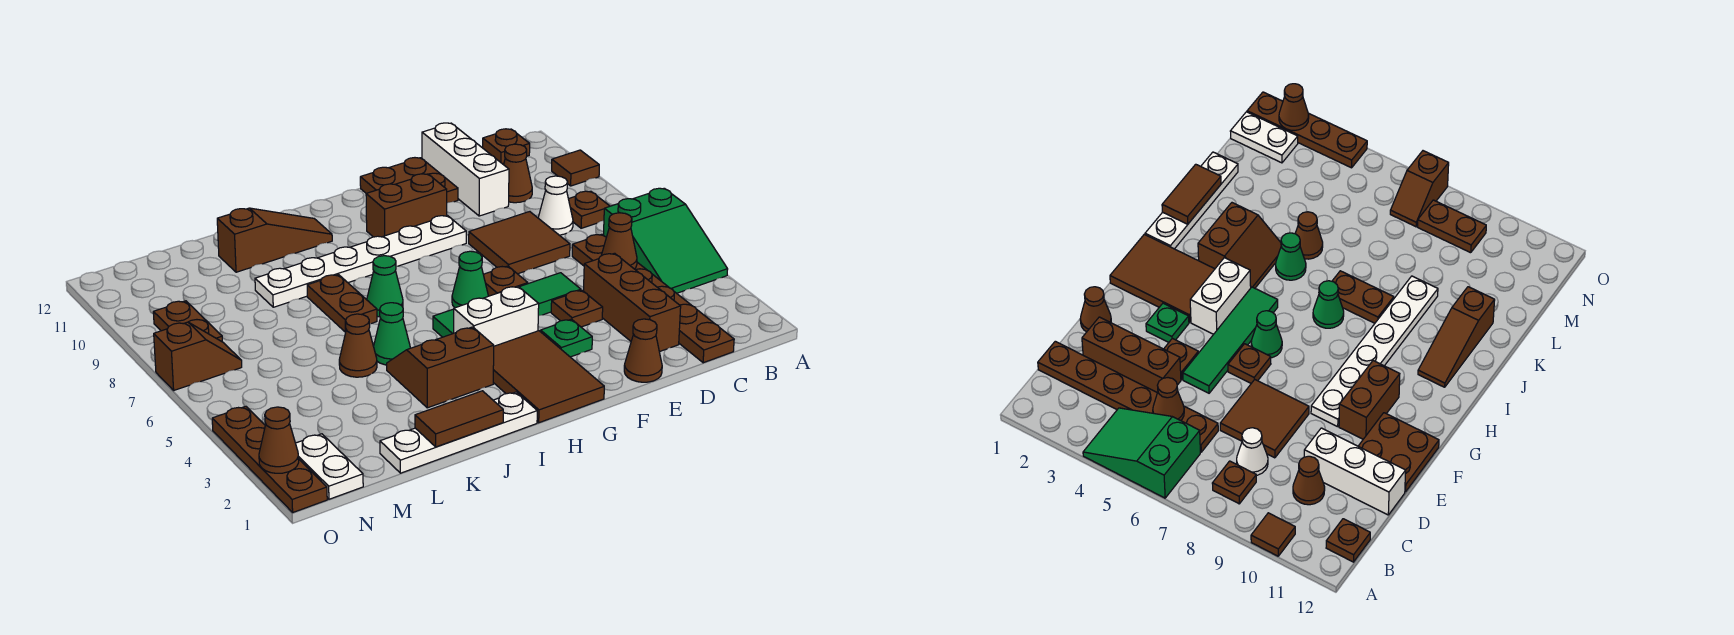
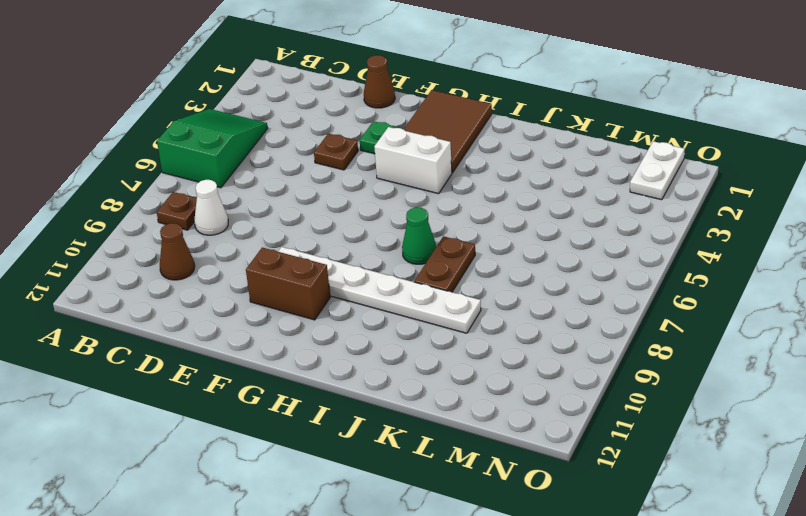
none -> brown tile A10 level 1
none -> brown plate B12 level 1
none -> brown plate C1:C6 level 1
none -> brown brick D2:D4 level 1

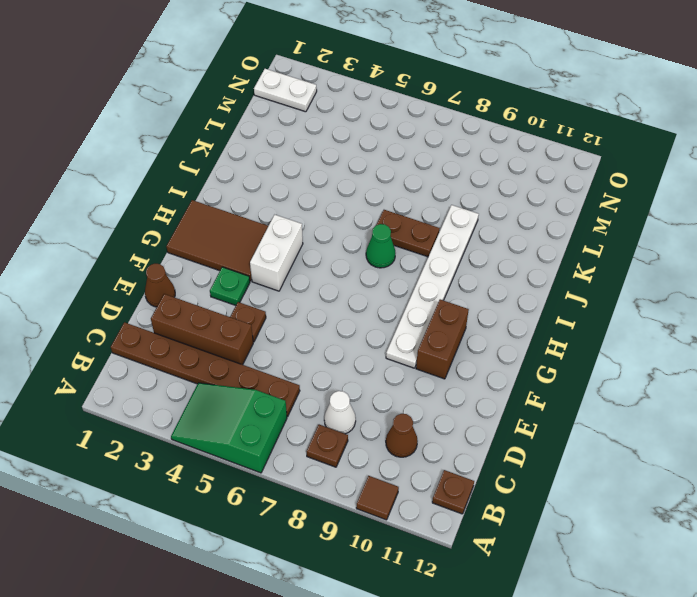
none -> brown tile D7:E8 level 1
none -> white brick D10:D12 level 1
none -> green tile E5:H5 level 1
none -> brown plate E11:F12 level 1

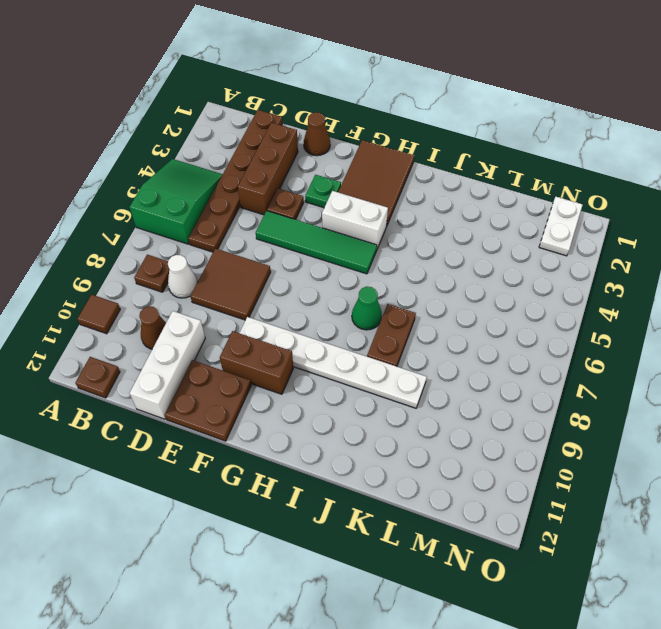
none -> brown plate F6 level 1
none -> green cone G6 level 1
none -> white plate I1:L1 level 1
none -> brown slope I3:J4 level 1 top 3

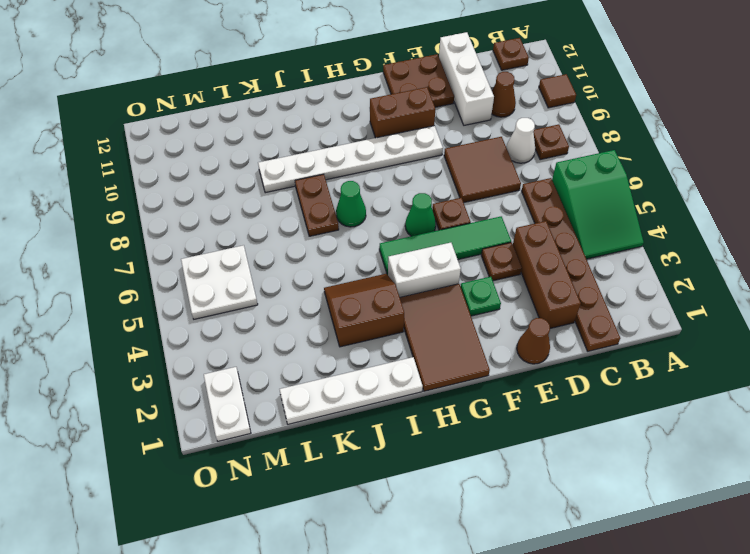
white plate M5:N6 level 1 -> none
none -> brown slope I11:K11 level 1 top K
none -> green cone J5 level 1
none -> brown cone K5 level 1
none -> brown slope N7:O7 level 1 top O

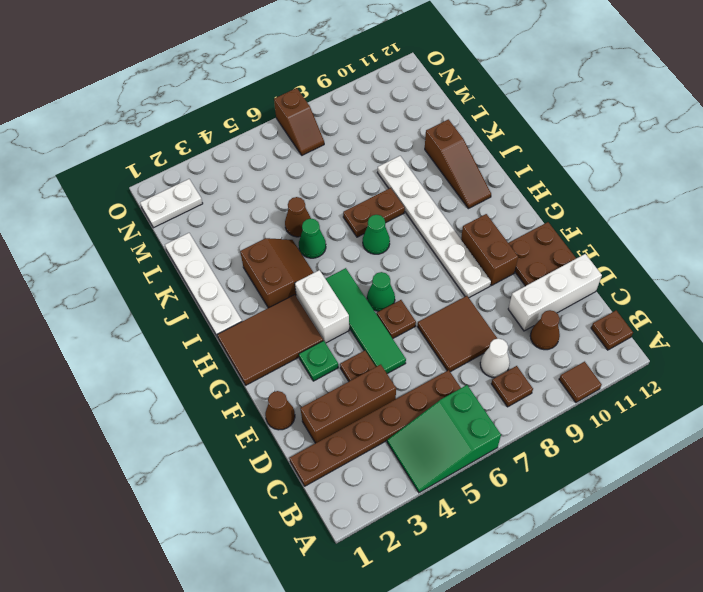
none -> brown plate N8:N9 level 1
none -> brown plate O1:O4 level 1
none -> brown cone C5 level 2
none -> brown tile J1:K1 level 2

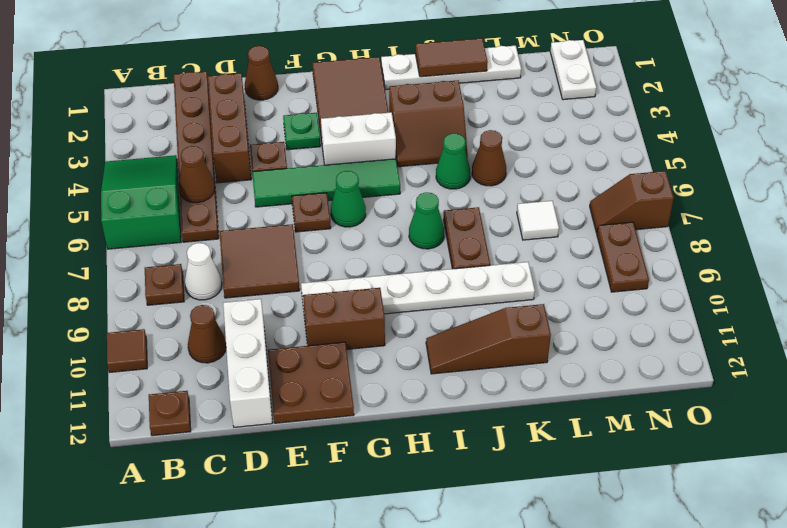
white tile L7 level 1 -> none
none -> brown plate O1:O4 level 1
none -> brown cone O2 level 2

